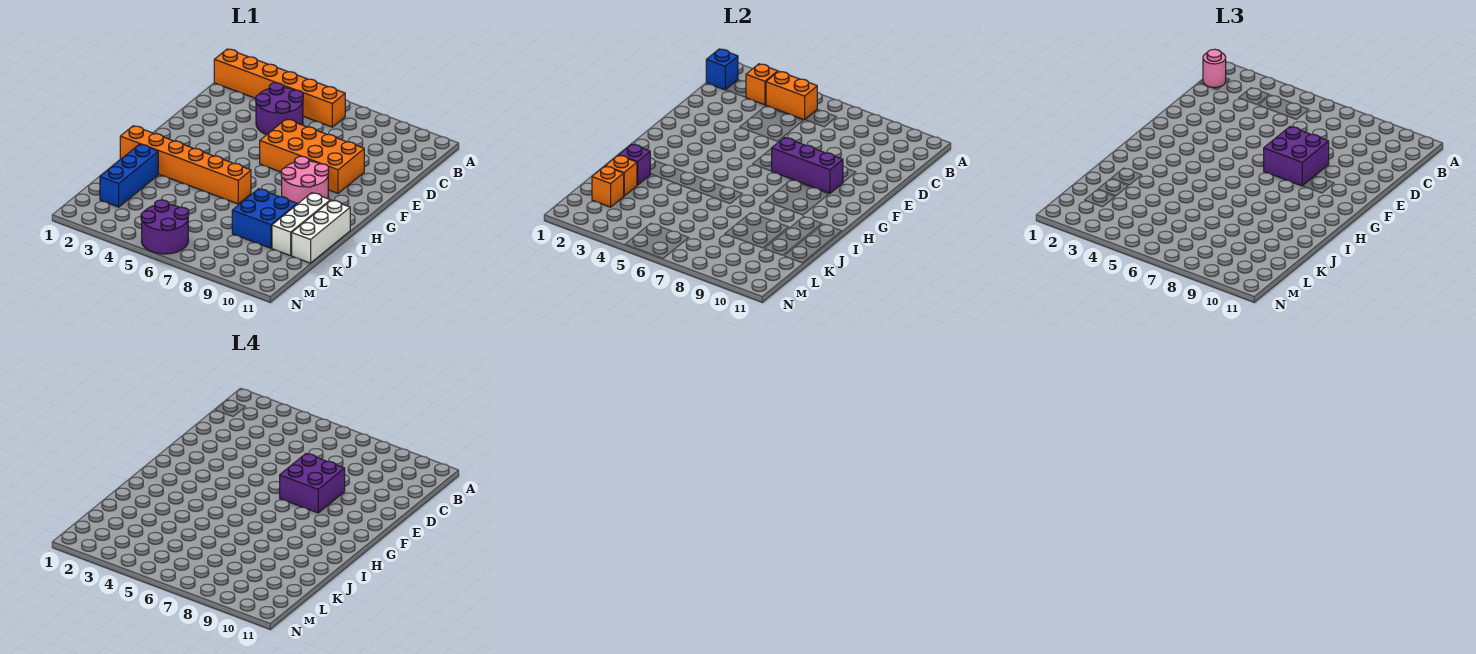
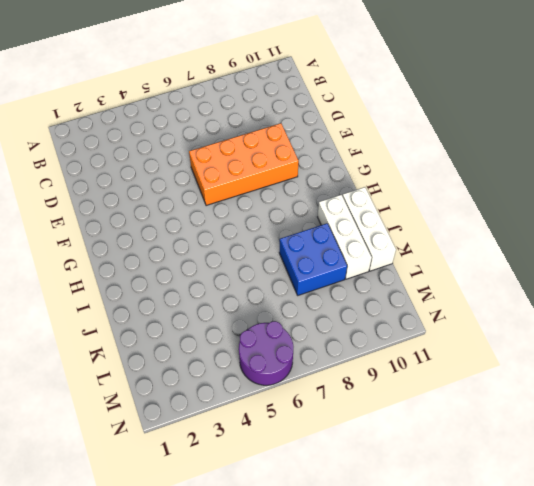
none -> orange brick B1:B6 level 1
none -> purple round brick C4:D5 level 1
none -> pink round brick G8:H9 level 1

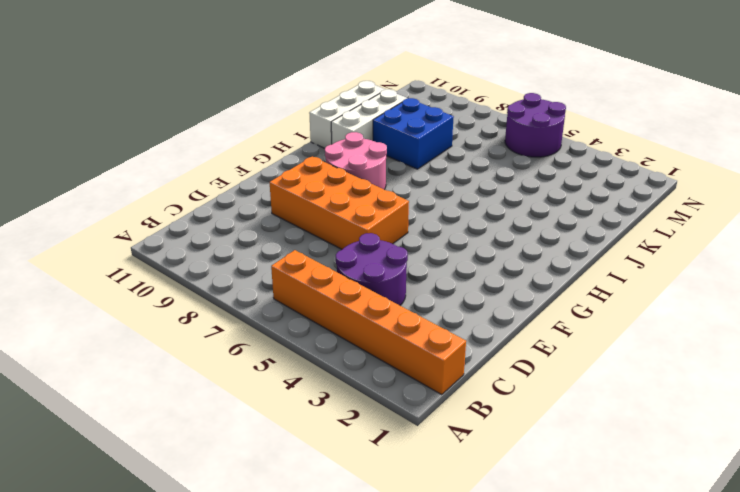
none -> orange brick I1:I6 level 1
none -> blue brick J2:L2 level 1
none -> blue brick B1 level 2

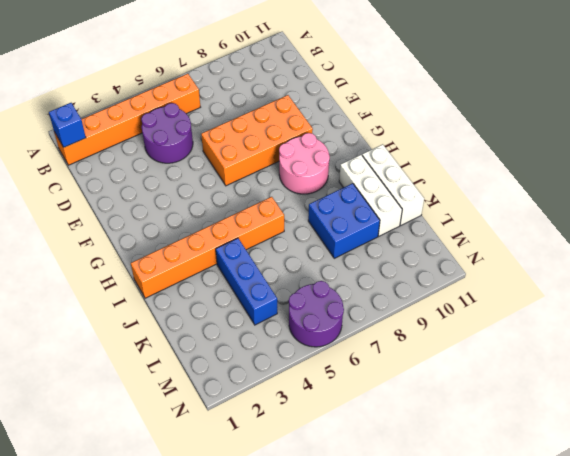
blue brick J4:L4 level 1 -> blue brick J2:L2 level 1
none -> orange brick B3 level 2
none -> orange brick B4:B5 level 2
none -> purple brick F7:F9 level 2

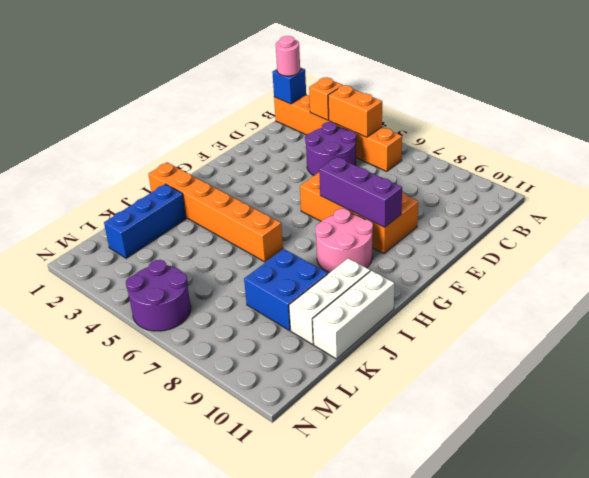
none -> purple brick J2 level 2
none -> orange brick K2 level 2
none -> orange brick L2 level 2

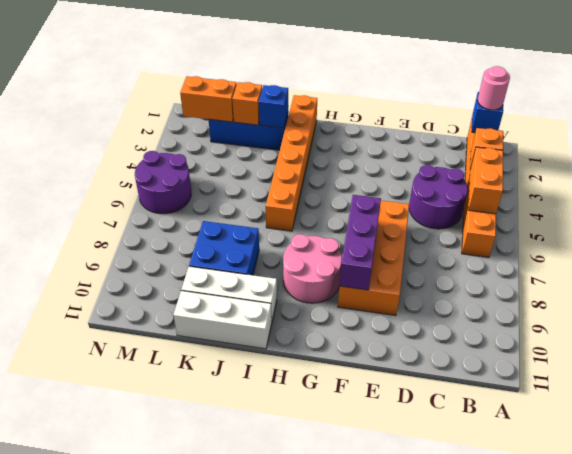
blue brick J2 level 2 -> purple brick J2 level 2
orange brick L2:M2 level 2 -> orange brick L2 level 2
none -> purple brick E7:F8 level 3
none -> purple brick E7:F8 level 4

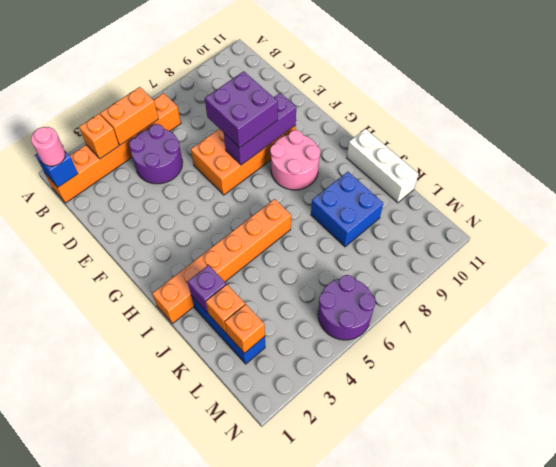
none -> white brick I10:K10 level 1
none -> purple brick E7:F8 level 4

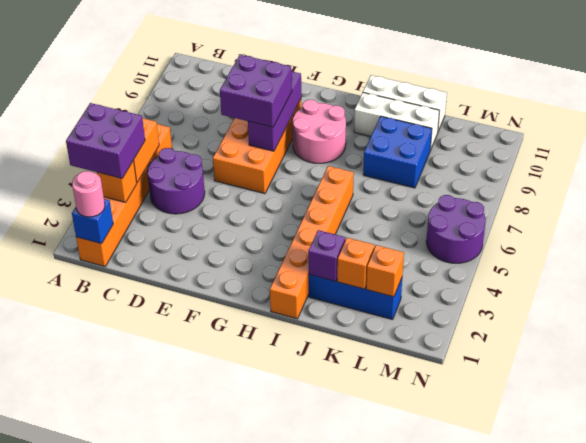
purple brick A3:B4 level 3 -> purple brick E7:F8 level 4

